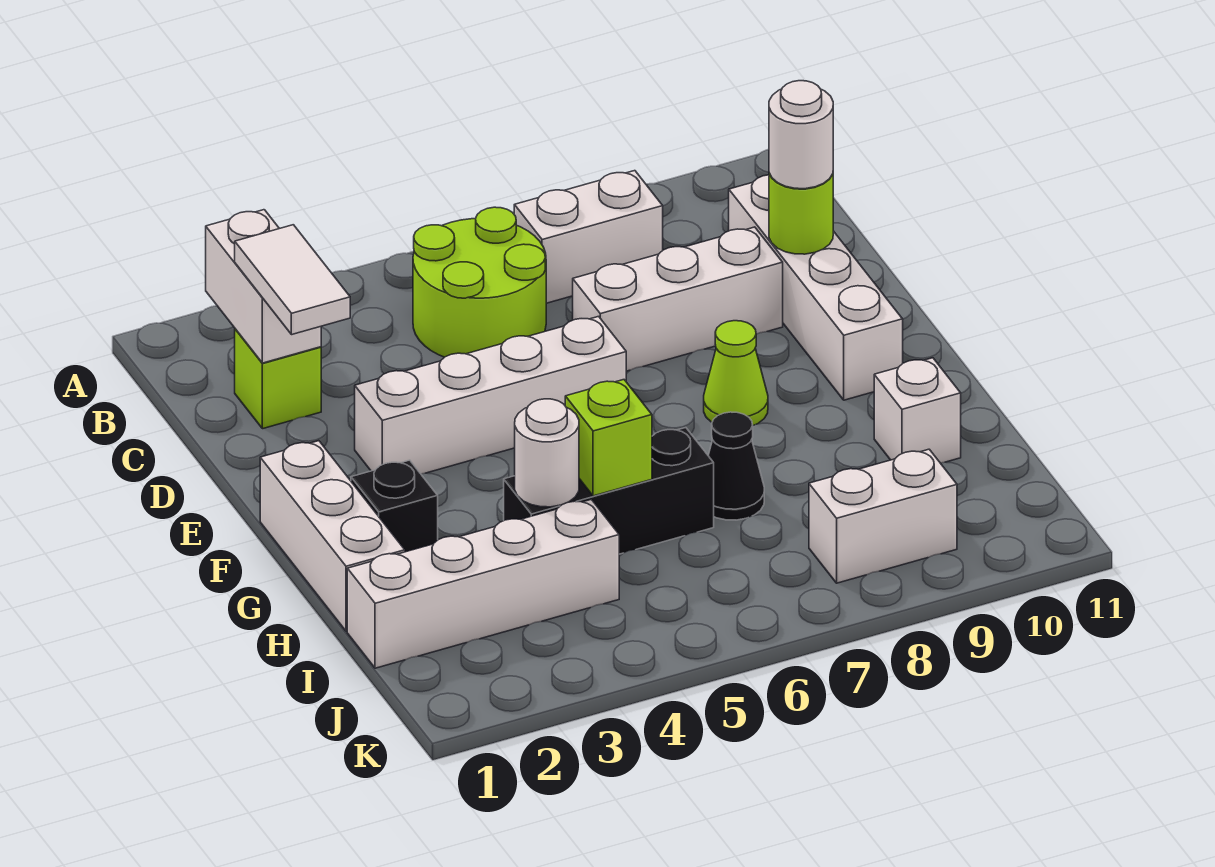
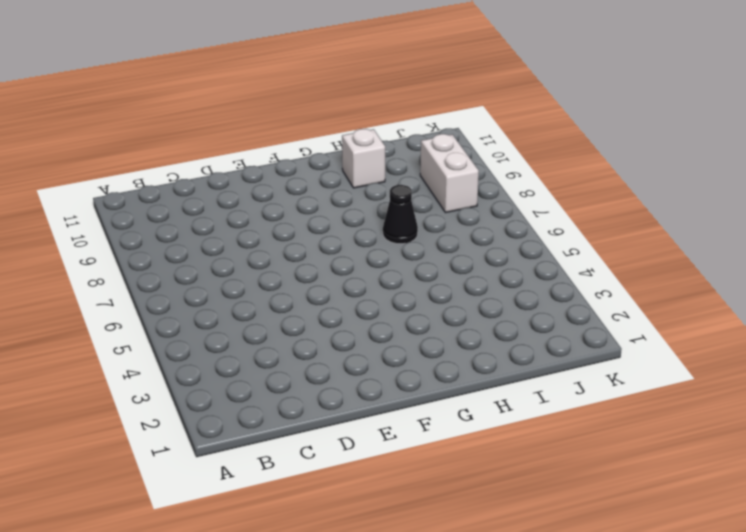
none -> lime round brick B5:C6 level 1
none -> white brick B7:B8 level 1
none -> lime brick C2 level 1

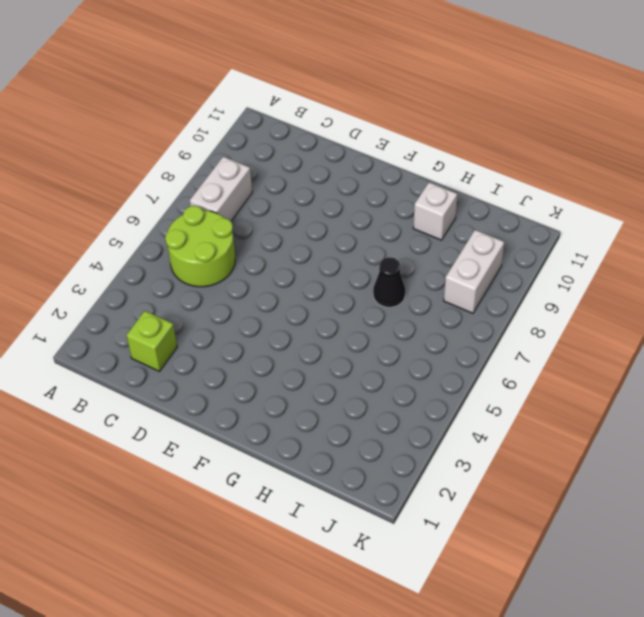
none -> white brick C10:F10 level 1
none -> white brick D7:D9 level 1
none -> white brick E3:E6 level 1

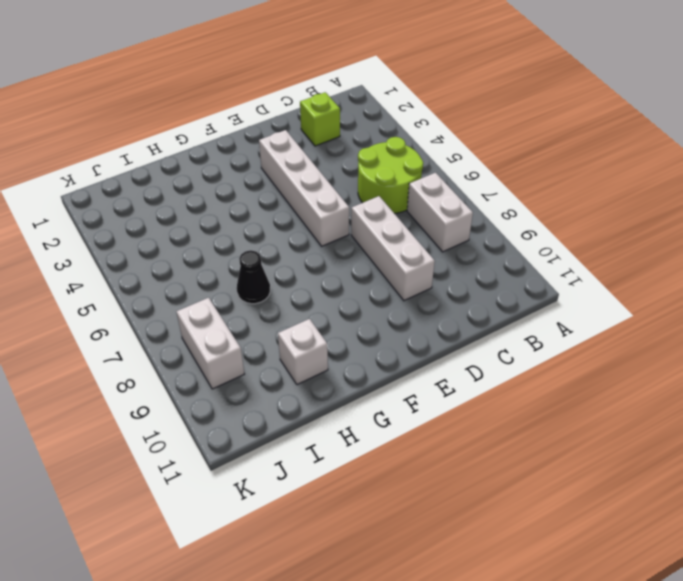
none -> white brick C10:F10 level 1
none -> white brick F1:H1 level 1
none -> lime cone F8 level 1

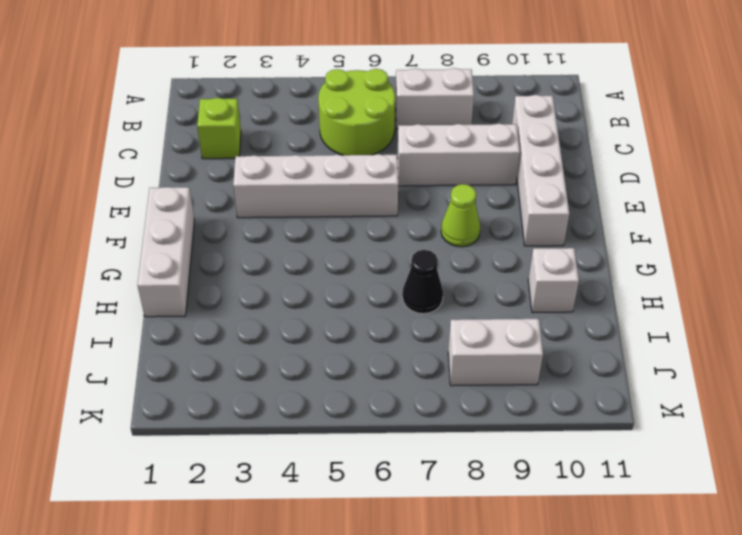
none -> black brick G2 level 1
none -> black brick H4:H6 level 1
none -> white brick I1:I4 level 1

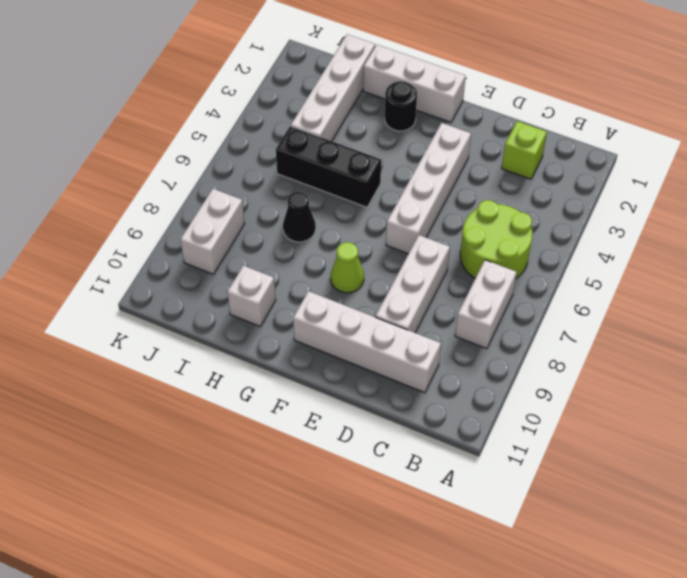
black round brick G2 level 1 -> black brick G2 level 1
black brick G5:I5 level 1 -> black brick H4:H6 level 1
none -> white brick B2:C2 level 2
none -> lime round brick D10 level 2
none -> white round brick H4 level 2

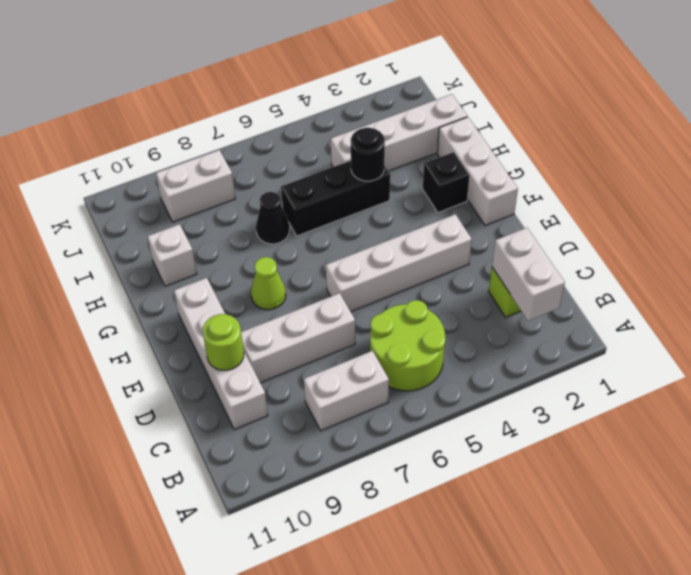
black round brick H4 level 2 -> white round brick H4 level 2
none -> lime brick H5 level 2
none -> white tile C2:D2 level 3
none -> white round brick D10 level 3

